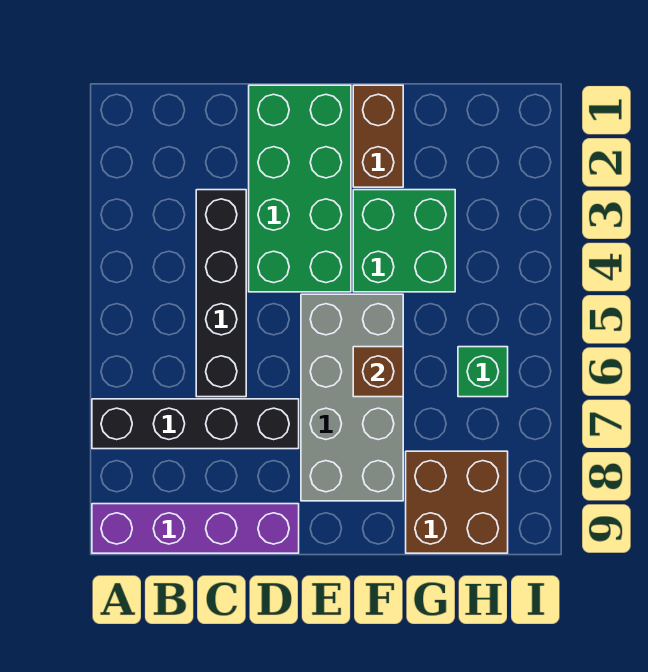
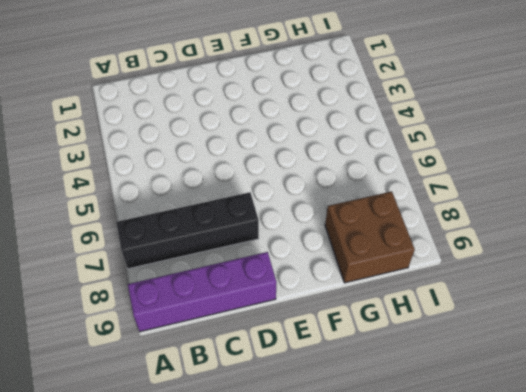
none -> black brick C3:C6 level 1
none -> green brick D1:E4 level 1

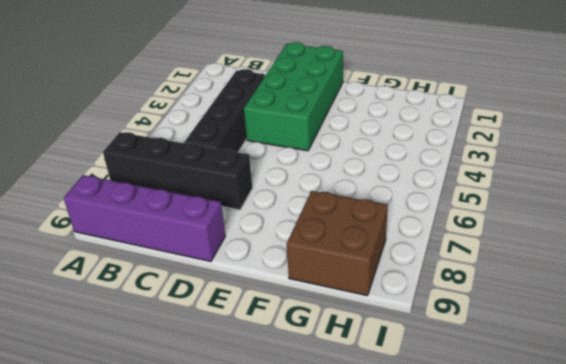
none -> grey brick E5:F8 level 1
none -> brown brick F1:F2 level 1

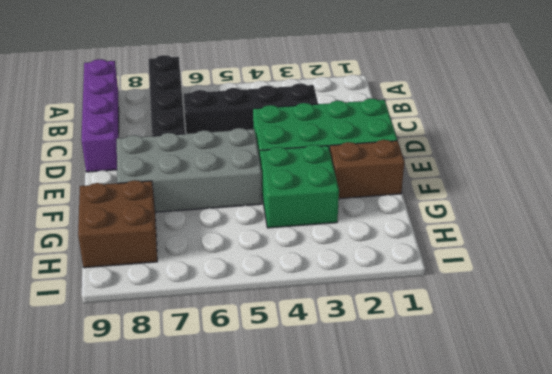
none -> green brick H6 level 1
none -> brown brick F6 level 2

